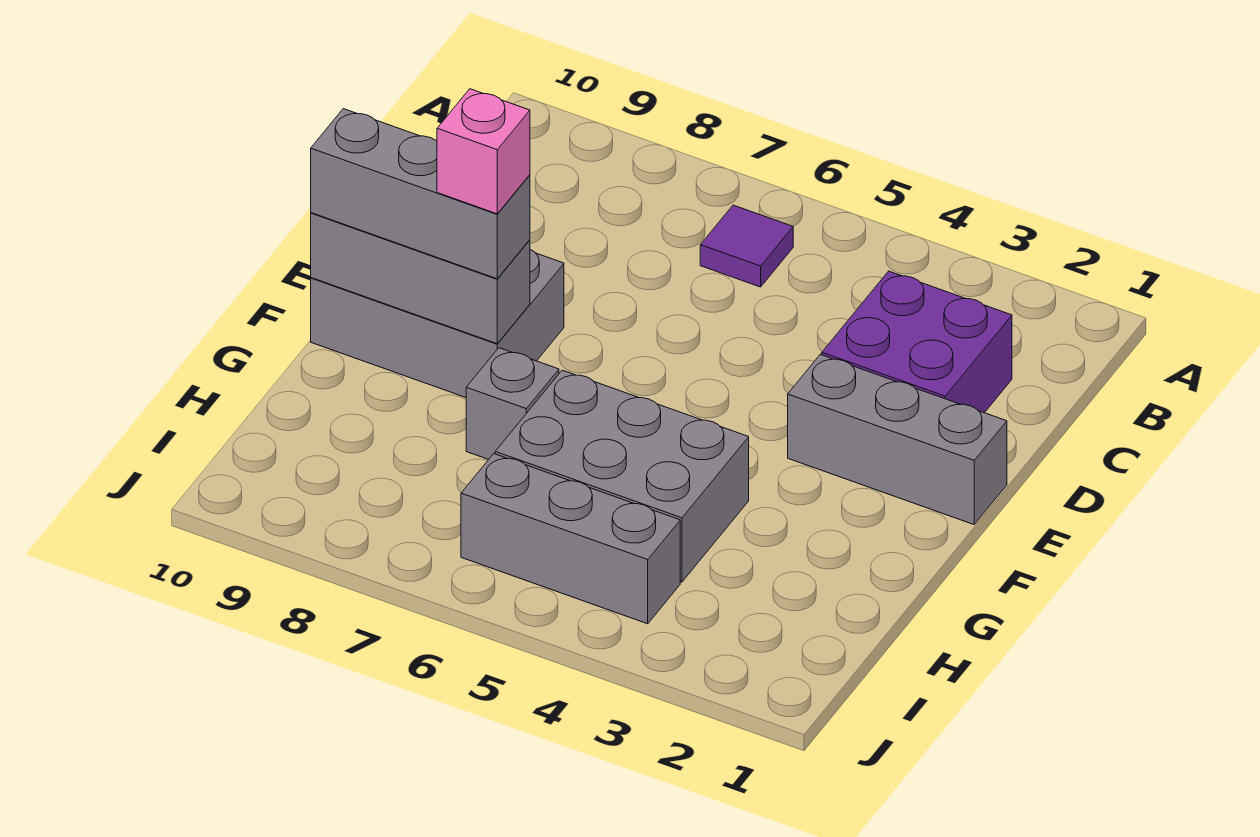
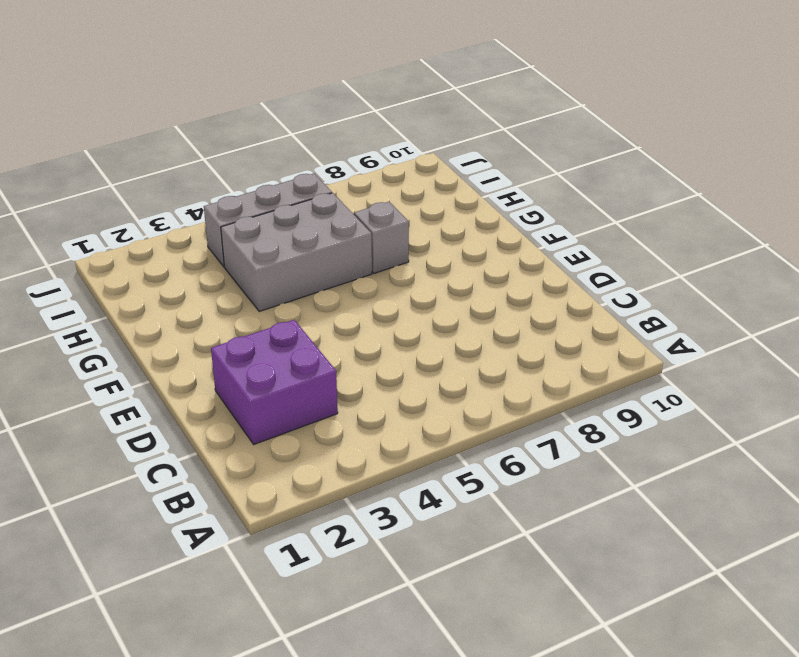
none -> purple tile B6 level 1
none -> grey brick E1:E3 level 1

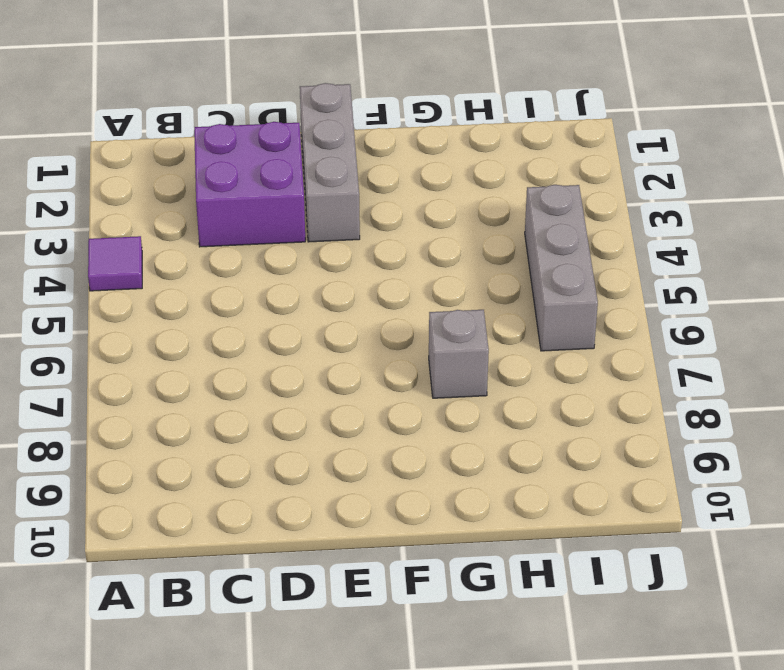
purple tile A4 level 1 -> purple tile B6 level 1
none -> grey brick E8:F10 level 1
none -> grey brick G4:H6 level 1

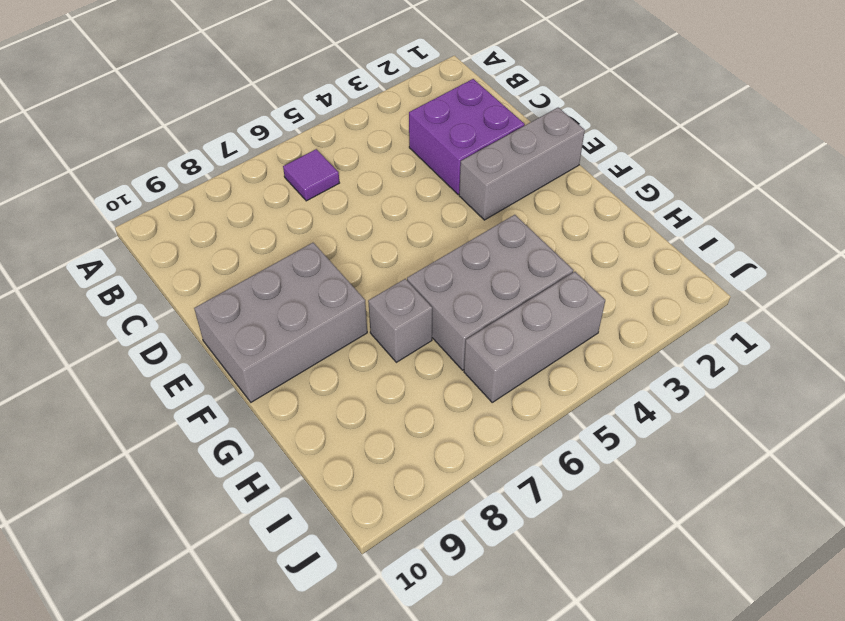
none -> grey brick F8:F10 level 2
none -> grey brick F8:F10 level 3

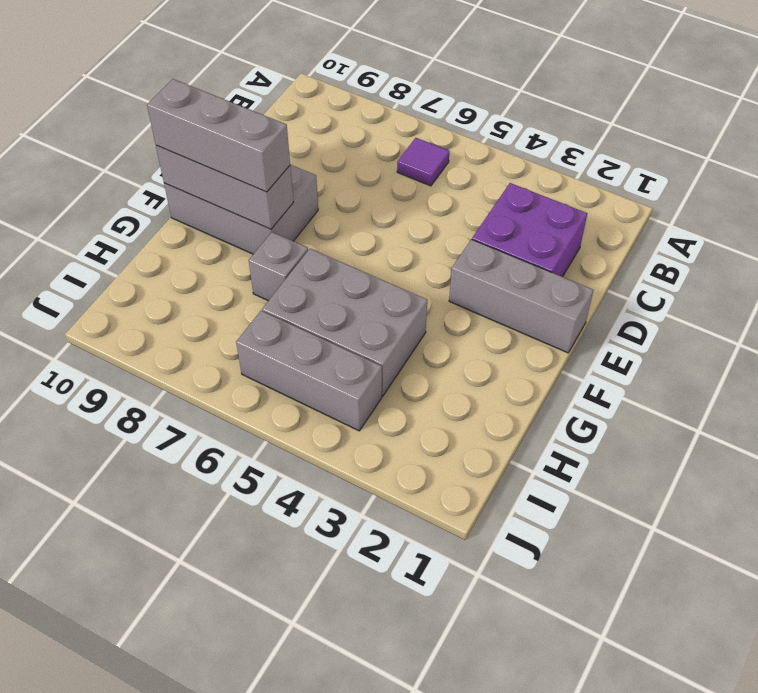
none -> pink brick F8 level 4

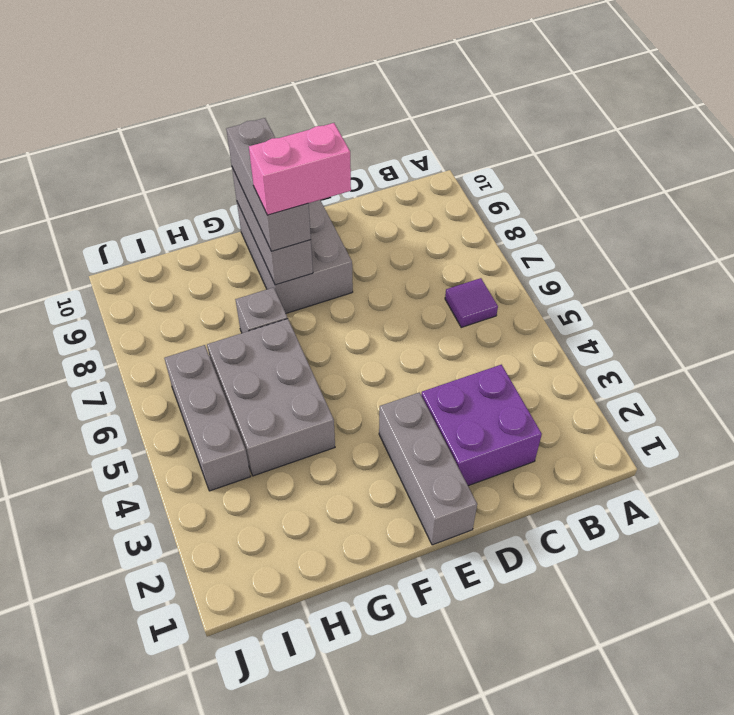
pink brick E8:F8 level 4 -> pink brick F8 level 4

